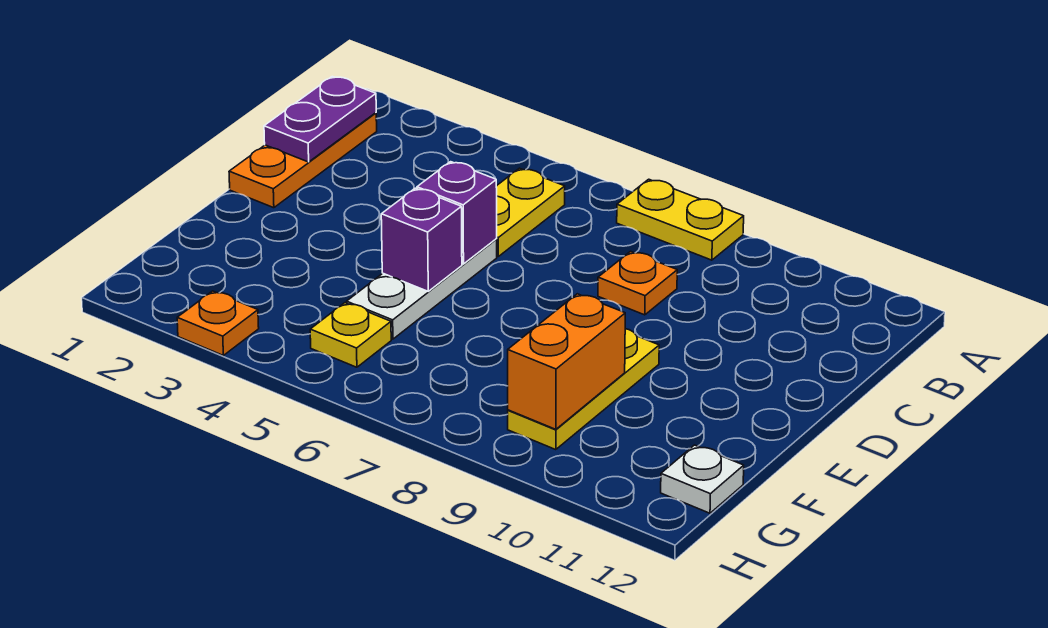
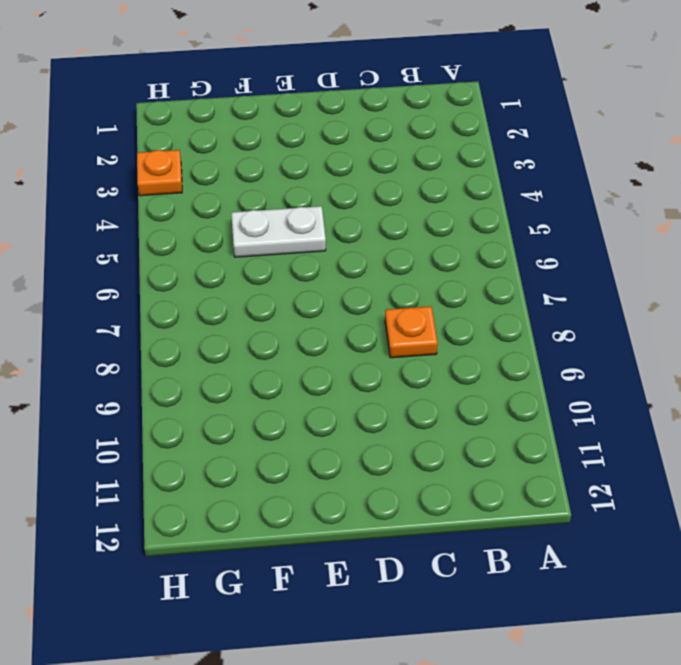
white plate E5:F5 level 1 -> white plate D5:F5 level 1
none -> yellow plate A7:A8 level 1
none -> orange plate B1:D1 level 1
none -> yellow plate B5:C5 level 1

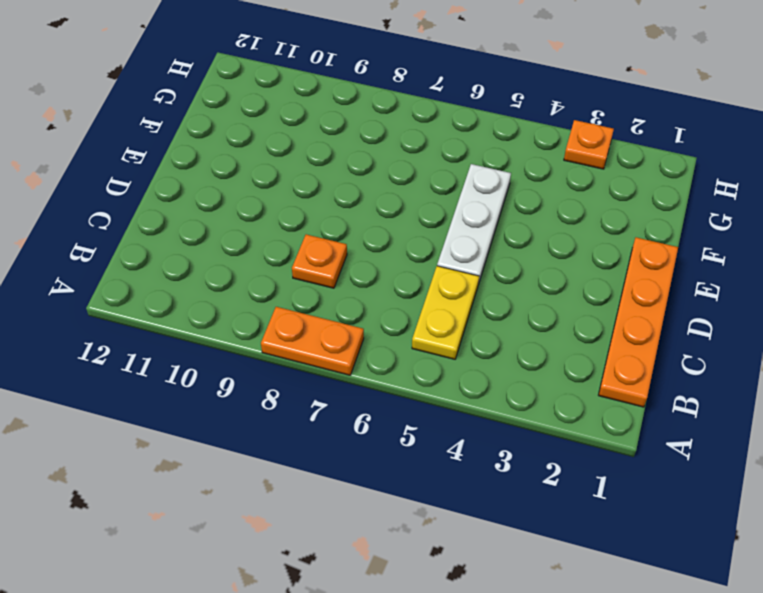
orange plate A7:A8 level 1 -> yellow plate A7:A8 level 1
orange plate B1:E1 level 1 -> orange plate B1:D1 level 1
none -> yellow plate E9:G9 level 1
none -> yellow plate G5 level 1
none -> white plate G12 level 1

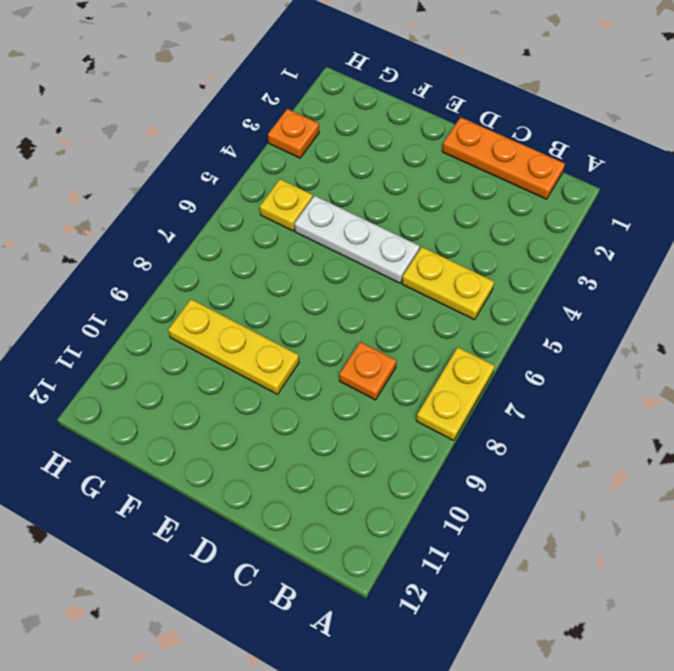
none -> white plate G12 level 1
none -> purple plate B1:C1 level 2
none -> purple brick D5 level 2

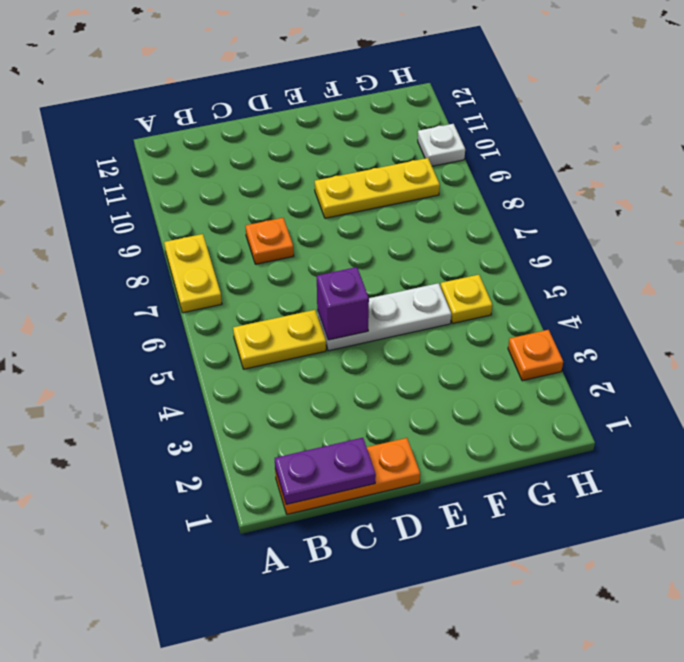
white plate H10 level 1 -> white plate G12 level 1
none -> purple brick E5 level 2
none -> orange brick F9:G9 level 2

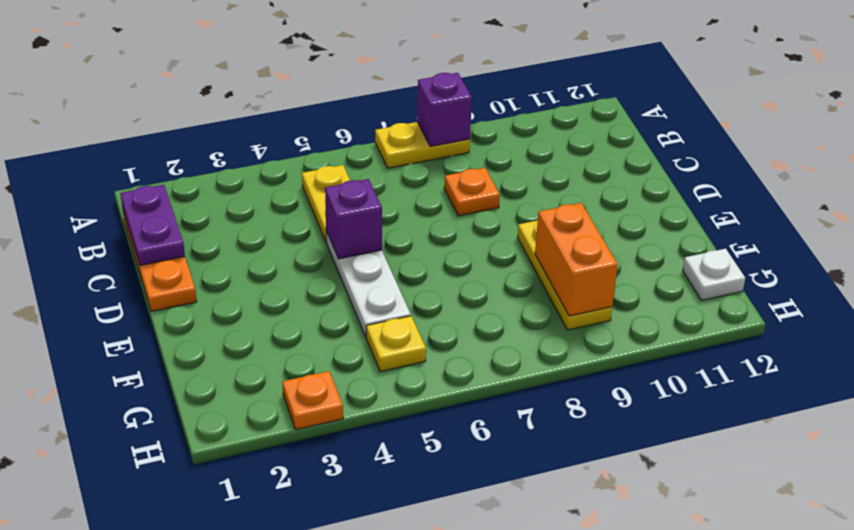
purple brick A8 level 2 -> purple brick E5 level 2

